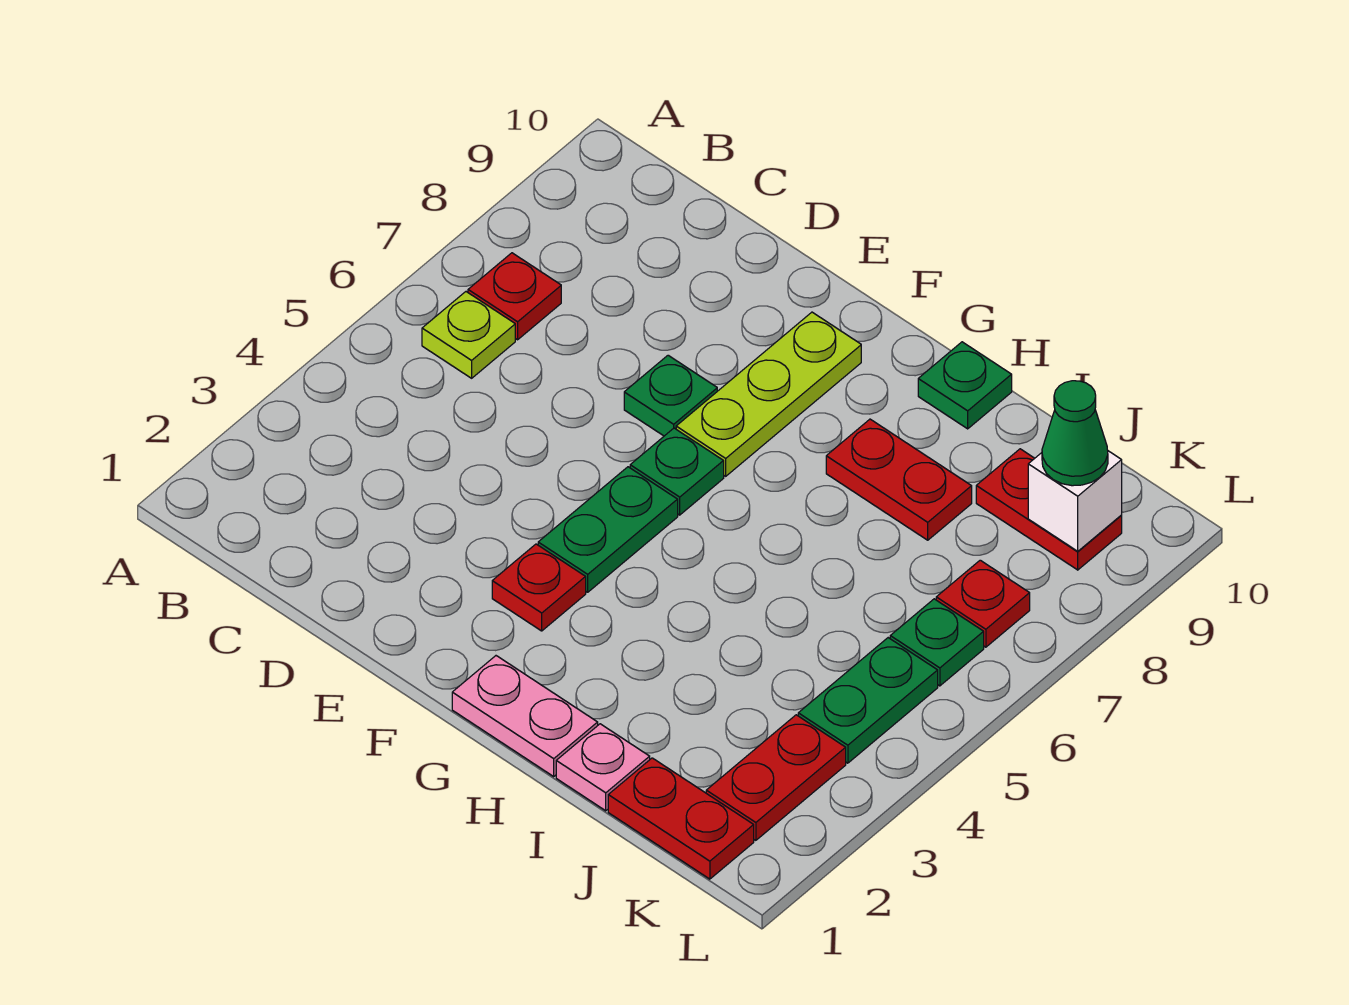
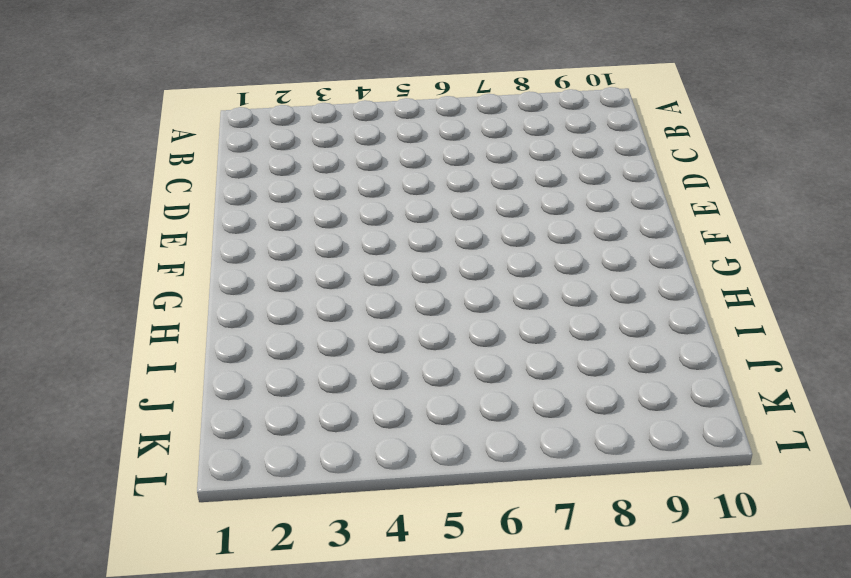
none -> lime plate B6 level 1
none -> red plate B7 level 1
none -> green plate E7 level 1

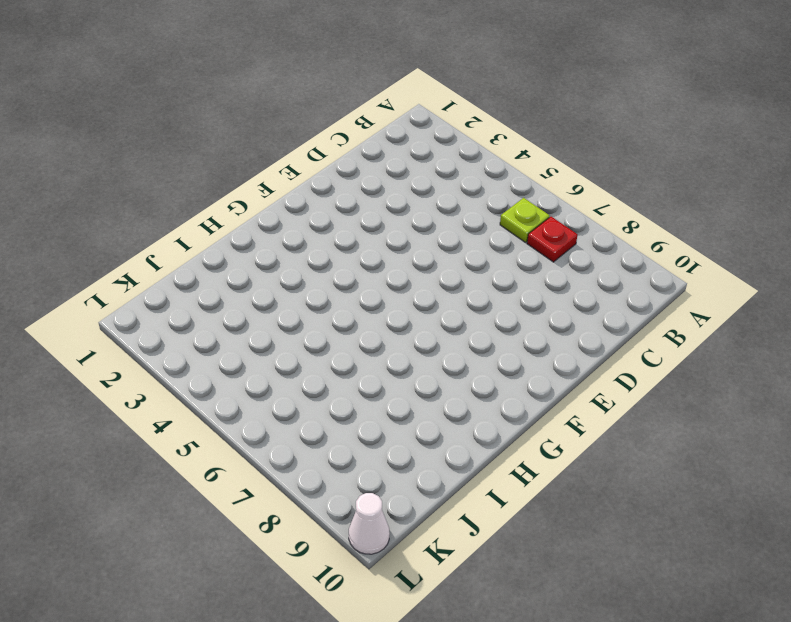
white cone L10 level 1 -> none
none -> green plate E7 level 1
none -> red plate F3 level 1
none -> green plate F4:F5 level 1

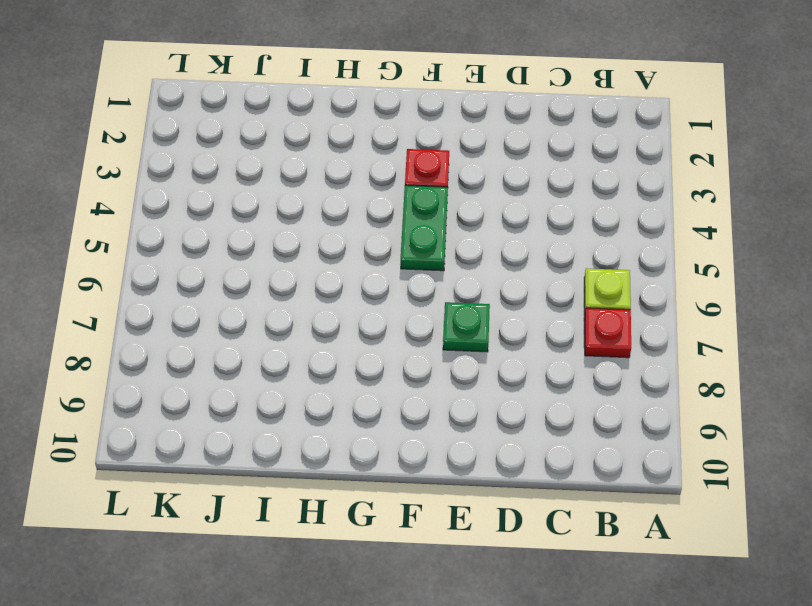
none -> green plate F6 level 1
none -> lime plate F7:F9 level 1
none -> pink plate G1:H1 level 1

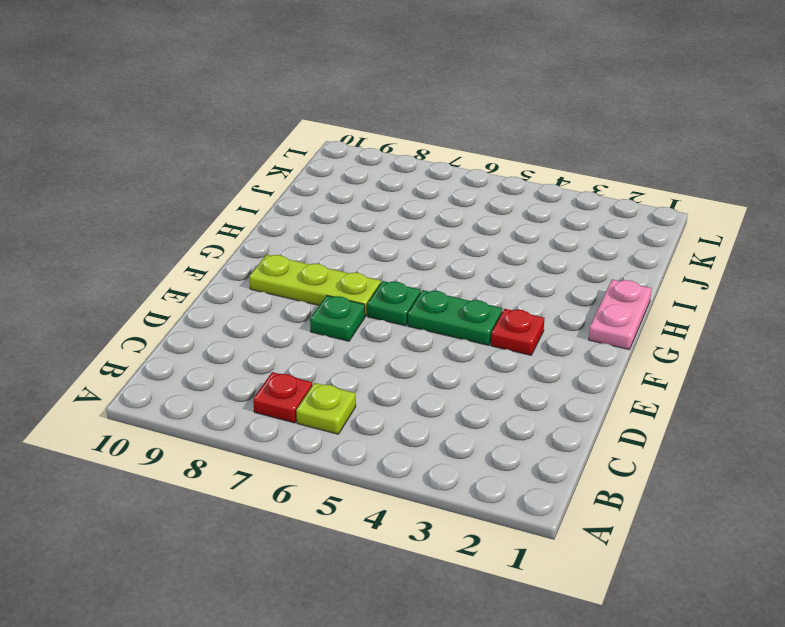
none -> red plate H8:I8 level 1
none -> green plate H10 level 1
none -> pink plate I1 level 1

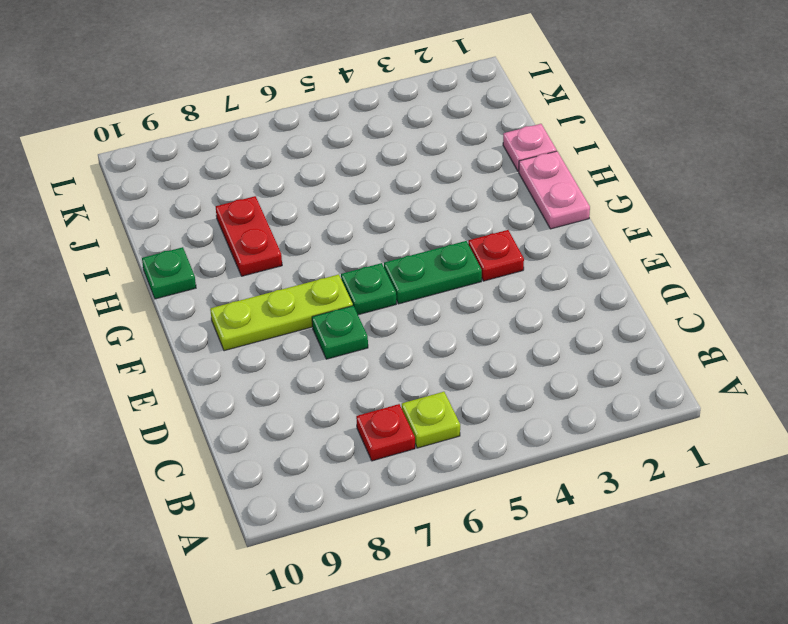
none -> red plate J1:K1 level 1
none -> red plate J9:K9 level 1
none -> red plate K2:K3 level 1

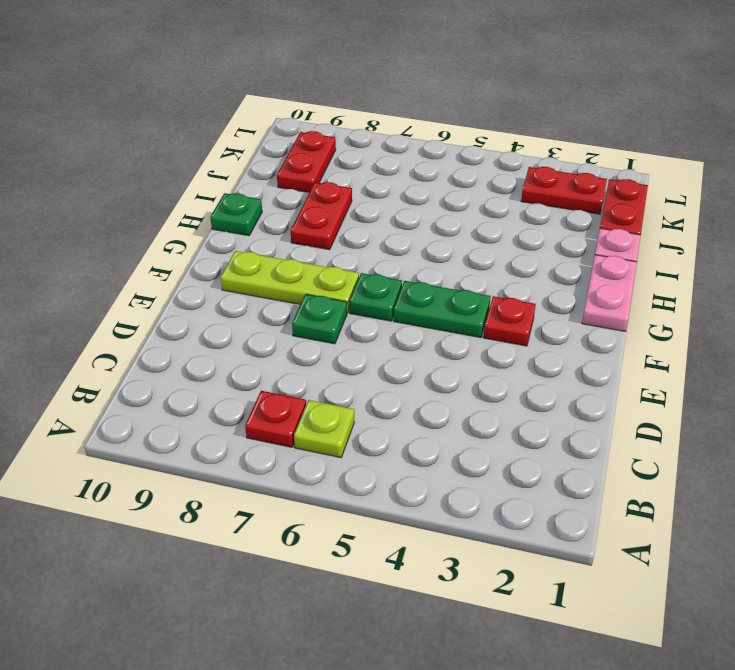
none -> green plate K4:K5 level 1
none -> green plate K6 level 1
none -> red plate K7 level 1

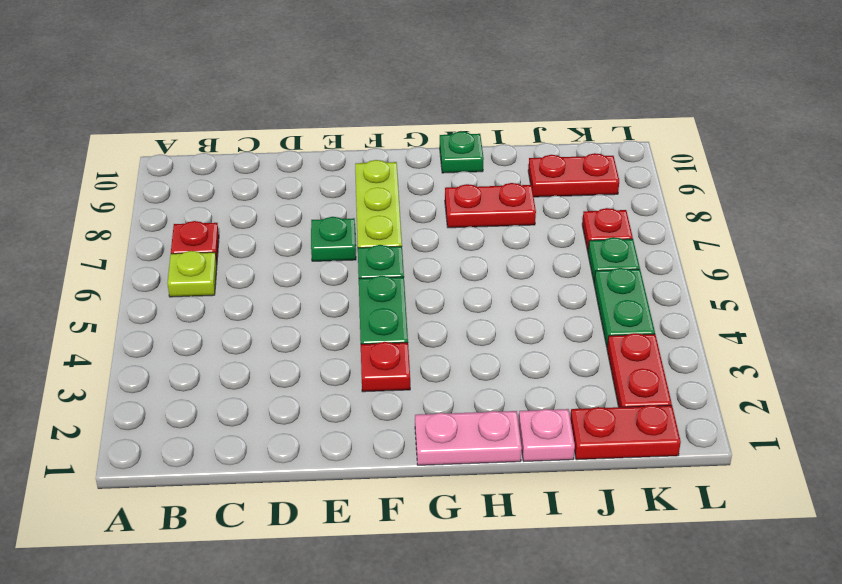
none -> white brick K9 level 2
none -> green cone K9 level 3

